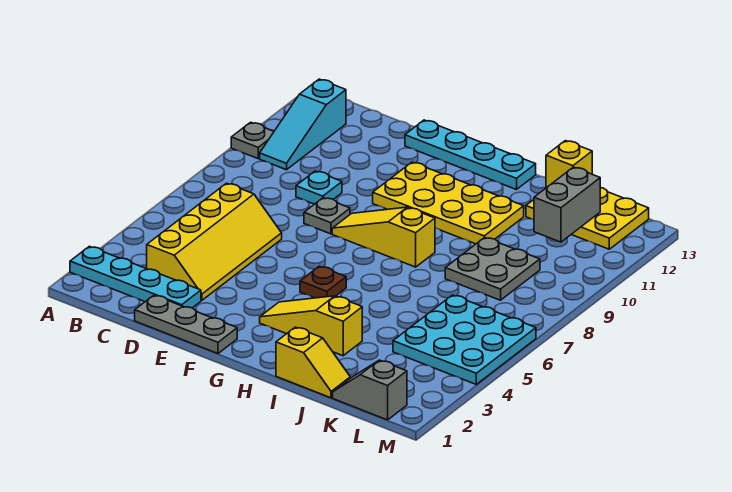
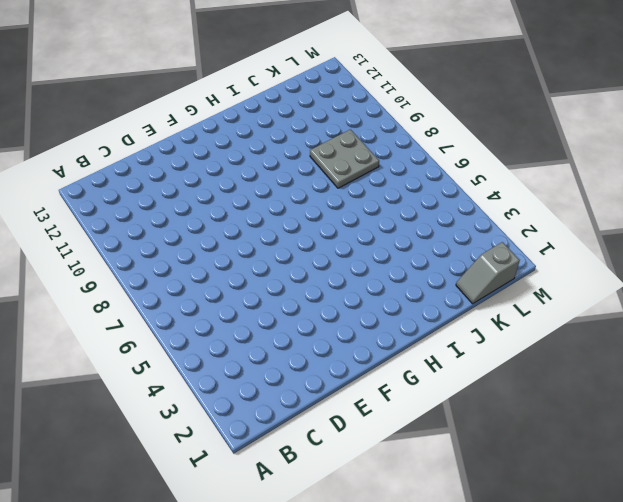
none -> cyan plate A2:D2 level 1
none -> grey plate A10 level 1
none -> cyan slope B10:B12 level 1 top 12

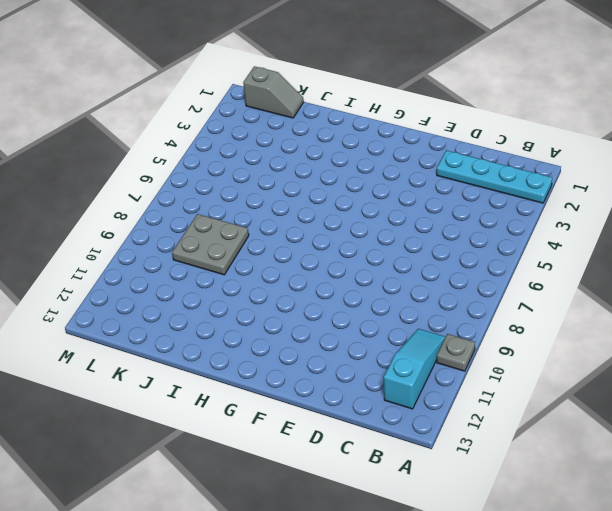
none -> yellow slope C3:D6 level 1 top C
none -> grey plate D1:F1 level 1
none -> cyan plate D9 level 1

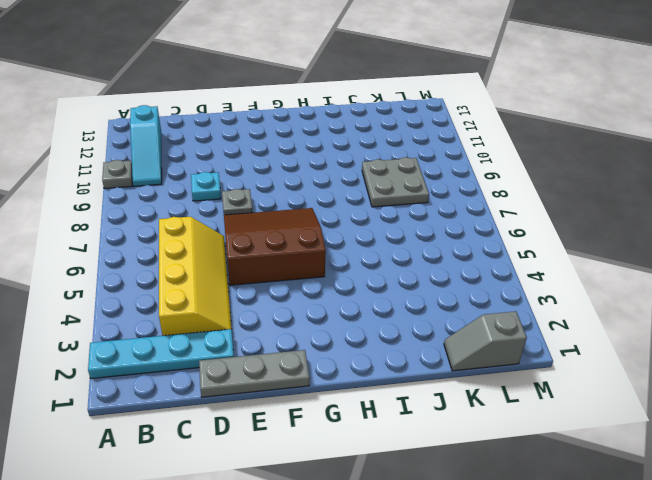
brown slope E5:G7 level 1 top 5 -> brown plate G5 level 1
none -> cyan plate E13:H13 level 1
none -> yellow slope F8:H8 level 1 top H
none -> yellow plate F10:I11 level 1

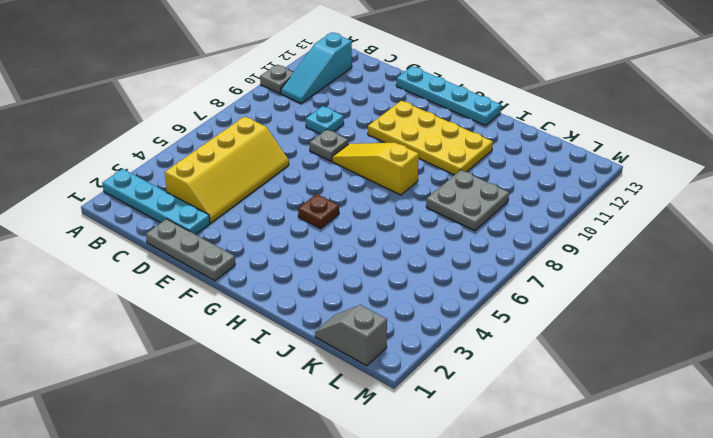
none -> yellow slope G3:I3 level 1 top I
none -> yellow slope I1:J1 level 1 top I
none -> yellow plate J12:L13 level 1

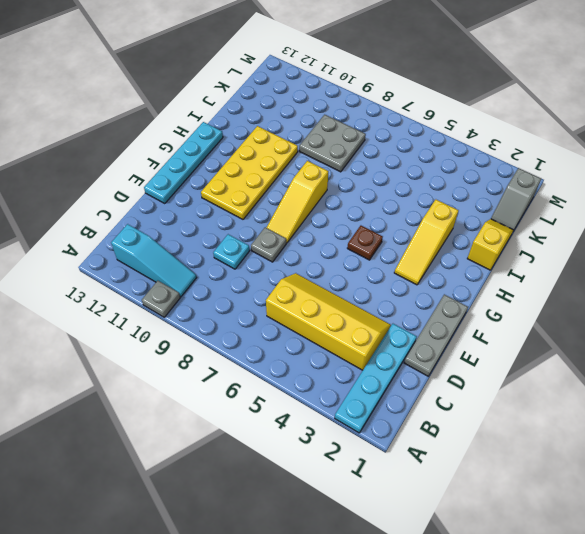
none -> yellow plate J12:L13 level 1
none -> cyan plate K4:M6 level 1
none -> yellow brick J13 level 2

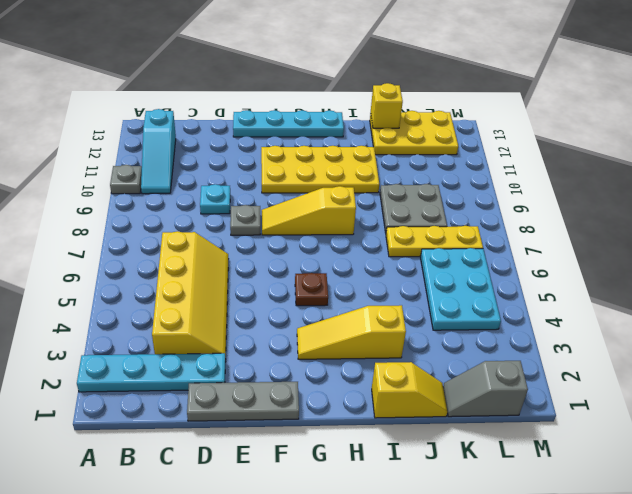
yellow plate J7:L7 level 1 -> none
cyan plate K4:L6 level 1 -> cyan plate K4:M6 level 1
none -> grey brick K11:K12 level 2

